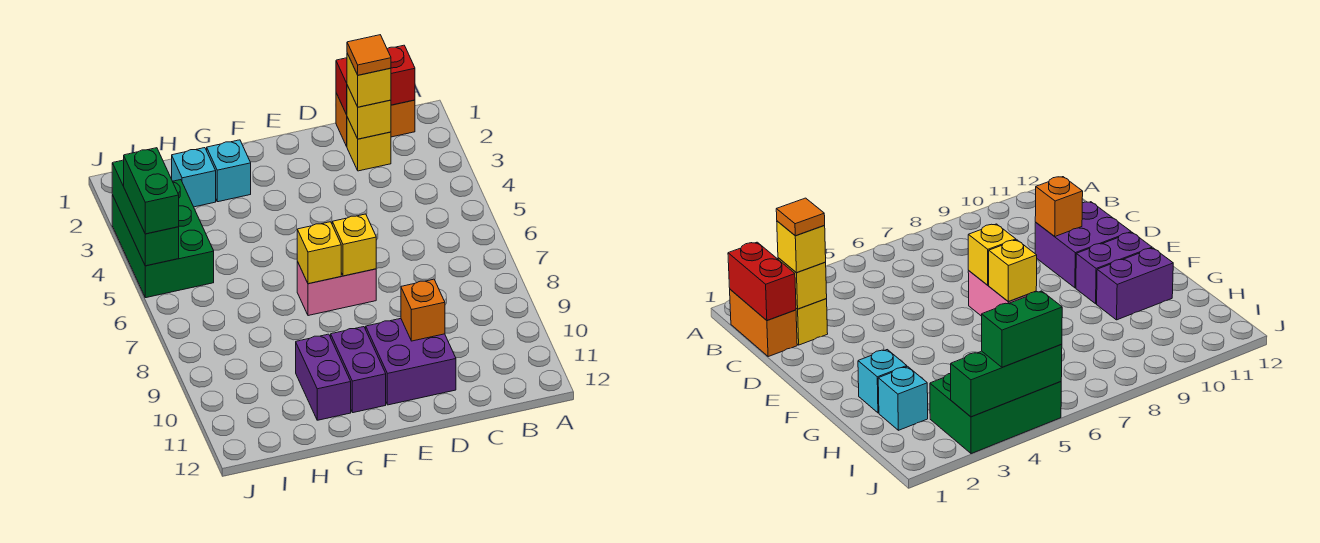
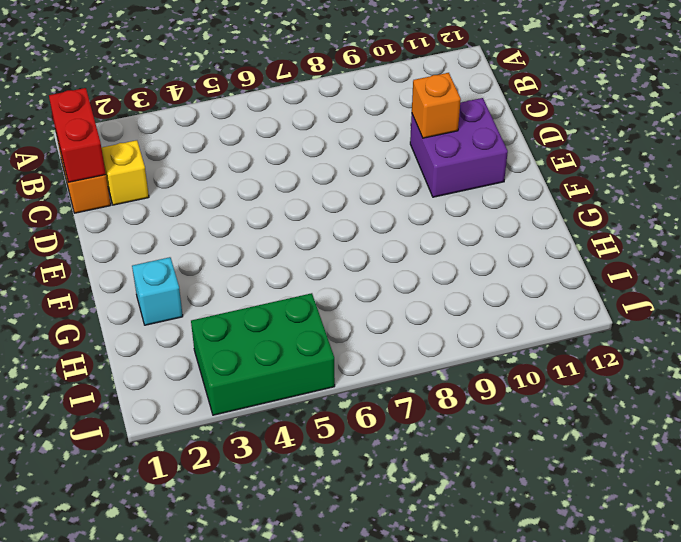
none -> pink brick E7:F7 level 1
none -> purple brick F10:F11 level 1
none -> purple brick G10:G11 level 1

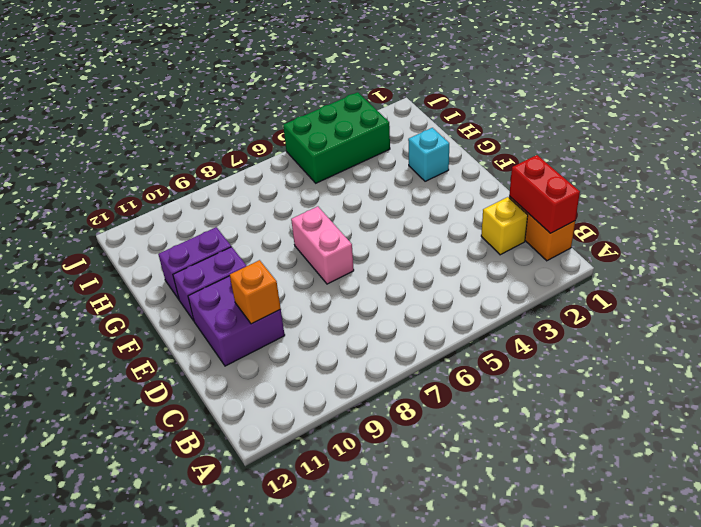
none -> cyan brick H2 level 1
none -> yellow brick C2 level 2
none -> yellow brick E7 level 2

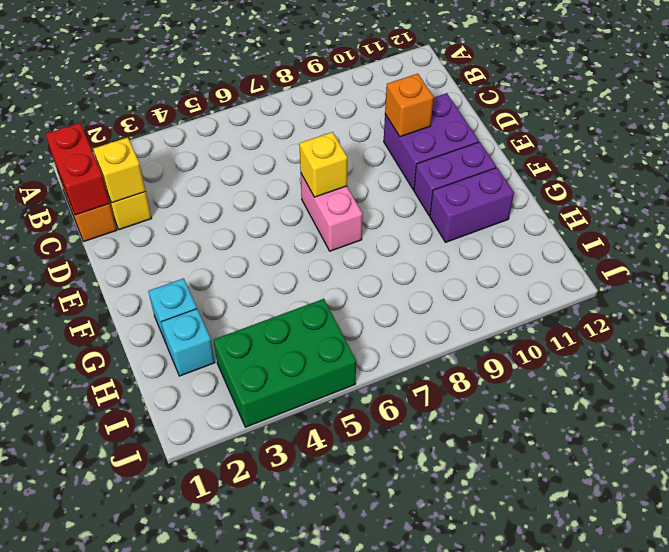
none -> yellow brick F7 level 2
none -> green brick J3:J5 level 2
none -> yellow brick C2 level 3

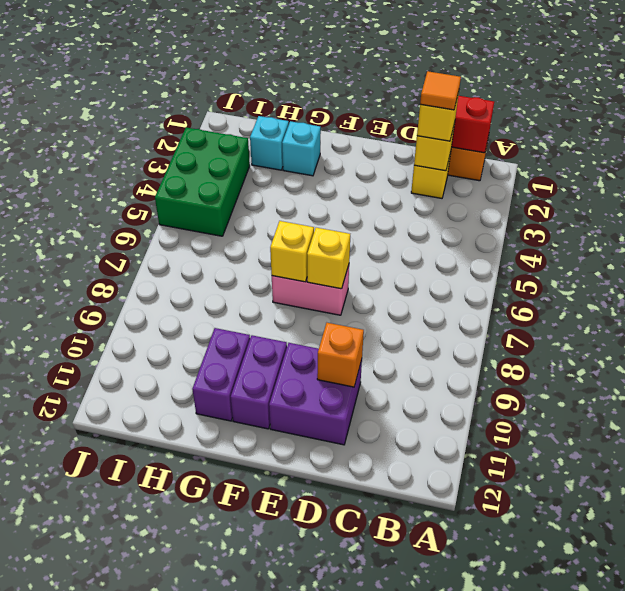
none -> green brick J3:J5 level 2
none -> green brick J4:J5 level 3

